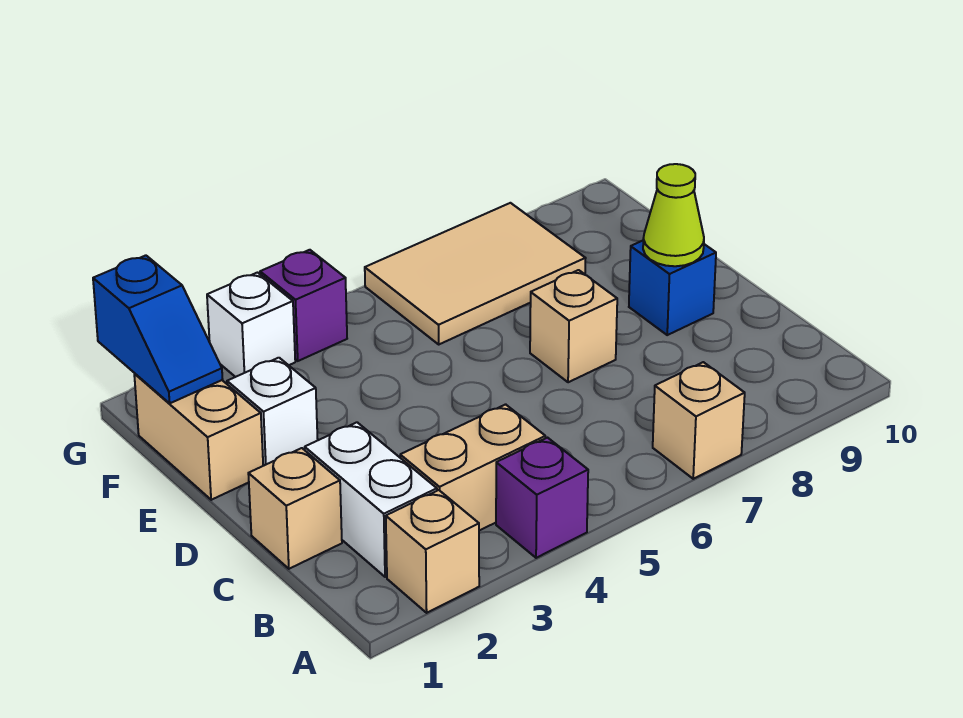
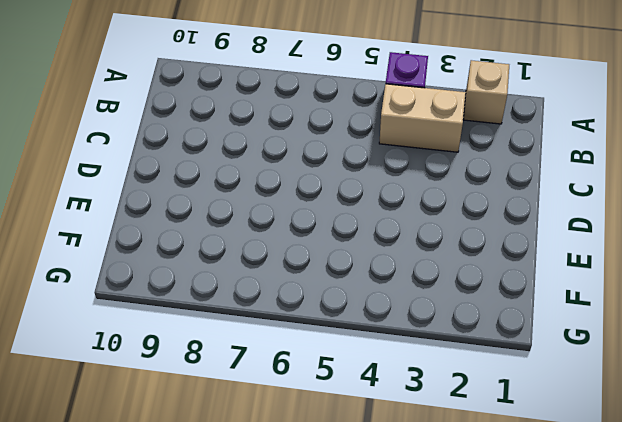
none -> tan brick A7 level 1
none -> white brick B2:C2 level 1
none -> tan brick C1 level 1

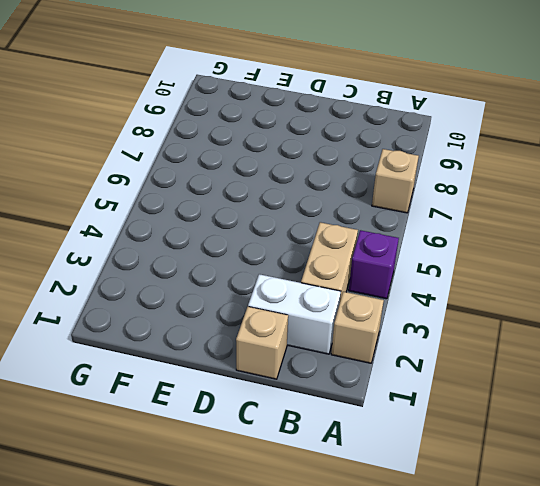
none -> tan brick D7 level 1
none -> blue brick D9 level 1
none -> tan brick E1:F1 level 1

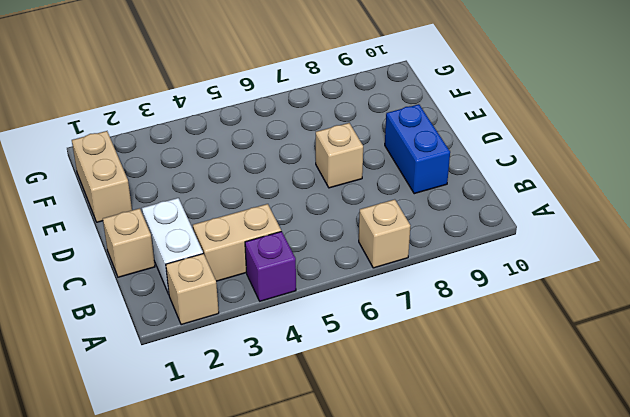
blue brick C9:D9 level 1 -> blue brick D9 level 1
none -> white brick E2 level 1
none -> tan tile F6:G8 level 1
none -> white brick G3 level 1

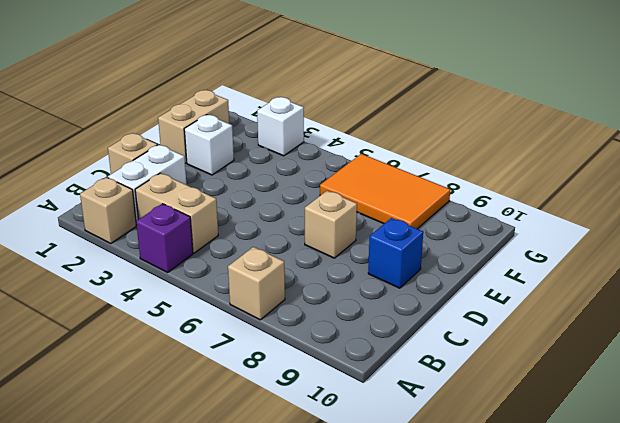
orange tile F6:G8 level 1 -> tan tile F6:G8 level 1
none -> purple brick G4 level 1
none -> lime cone D9 level 2
none -> blue slope F1:G1 level 2 top G

